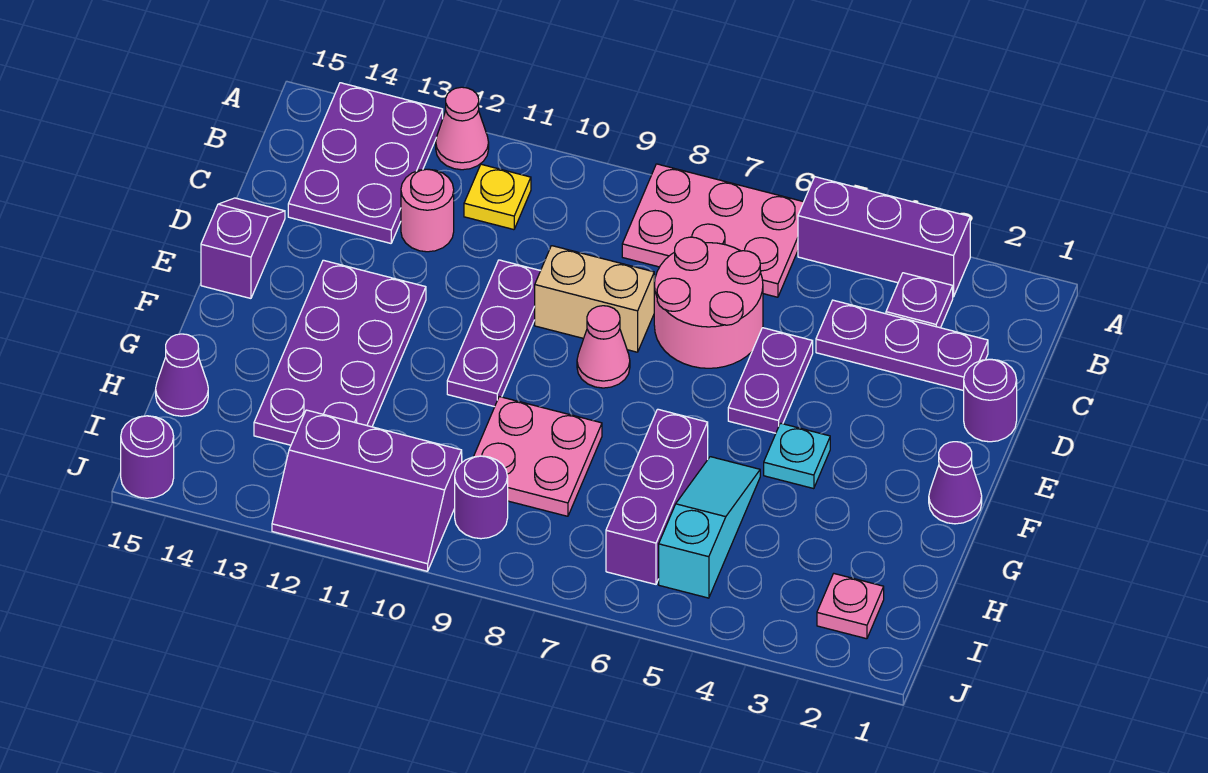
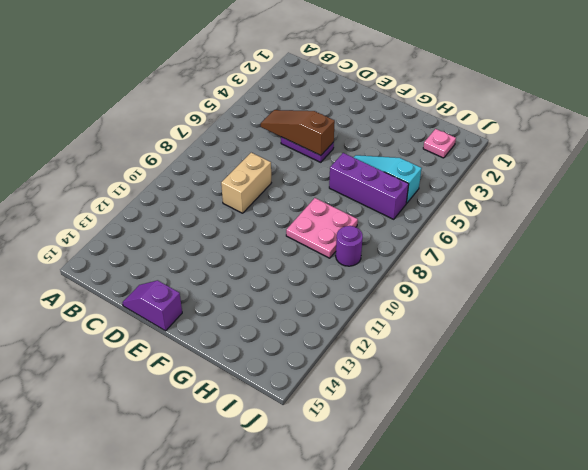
brown slope C5:E5 level 2 top E -> none
none -> purple brick A3:A5 level 1
none -> pink plate A6:B8 level 1
none -> pink cone A12 level 1

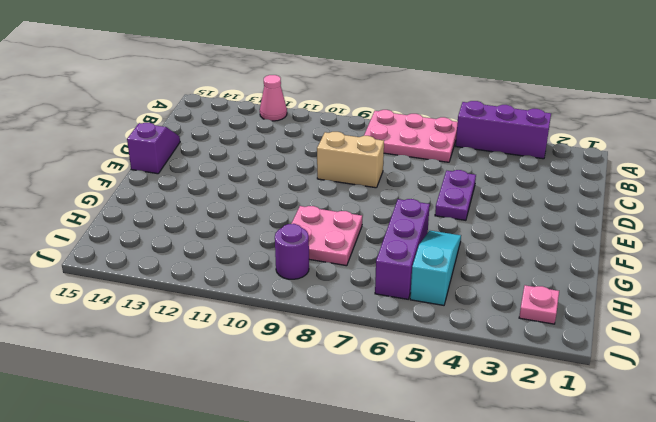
none -> purple plate A13:C14 level 1
none -> purple plate B3 level 1
none -> yellow plate B11 level 1

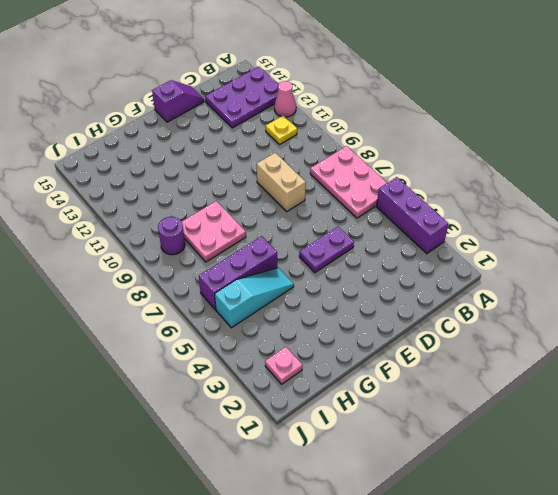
none -> purple plate B3 level 1
none -> purple plate C2:C4 level 1
none -> pink round brick C6:D7 level 1

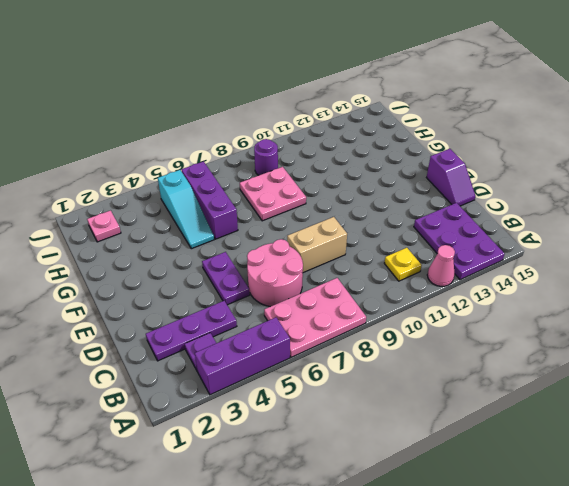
none -> pink round brick C12 level 1
none -> purple round brick D1 level 1
none -> purple plate D10:F10 level 1

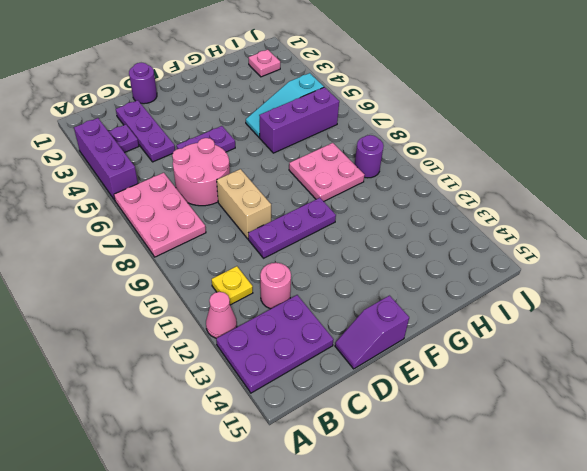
none -> pink cone E8 level 1
none -> purple plate E12:H13 level 1
none -> purple cone F1 level 1

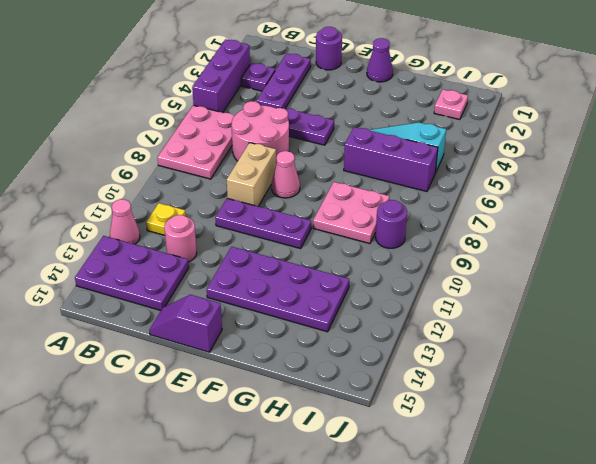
none -> cyan plate F4 level 1
none -> purple cone H15 level 1
none -> purple slope I10:J12 level 1 top I

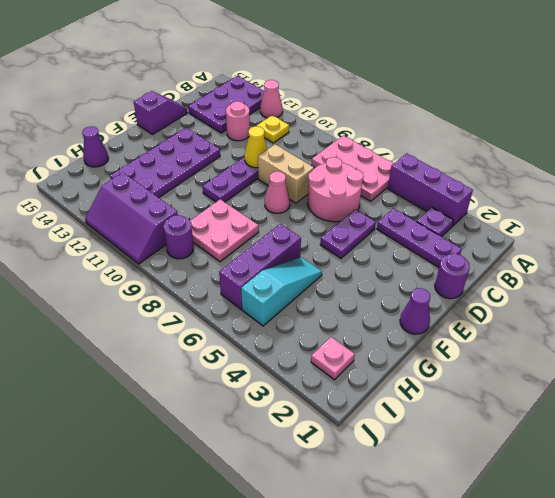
yellow cone D10 level 2 -> none
none -> cyan plate F4 level 1
none -> purple round brick J15 level 1

